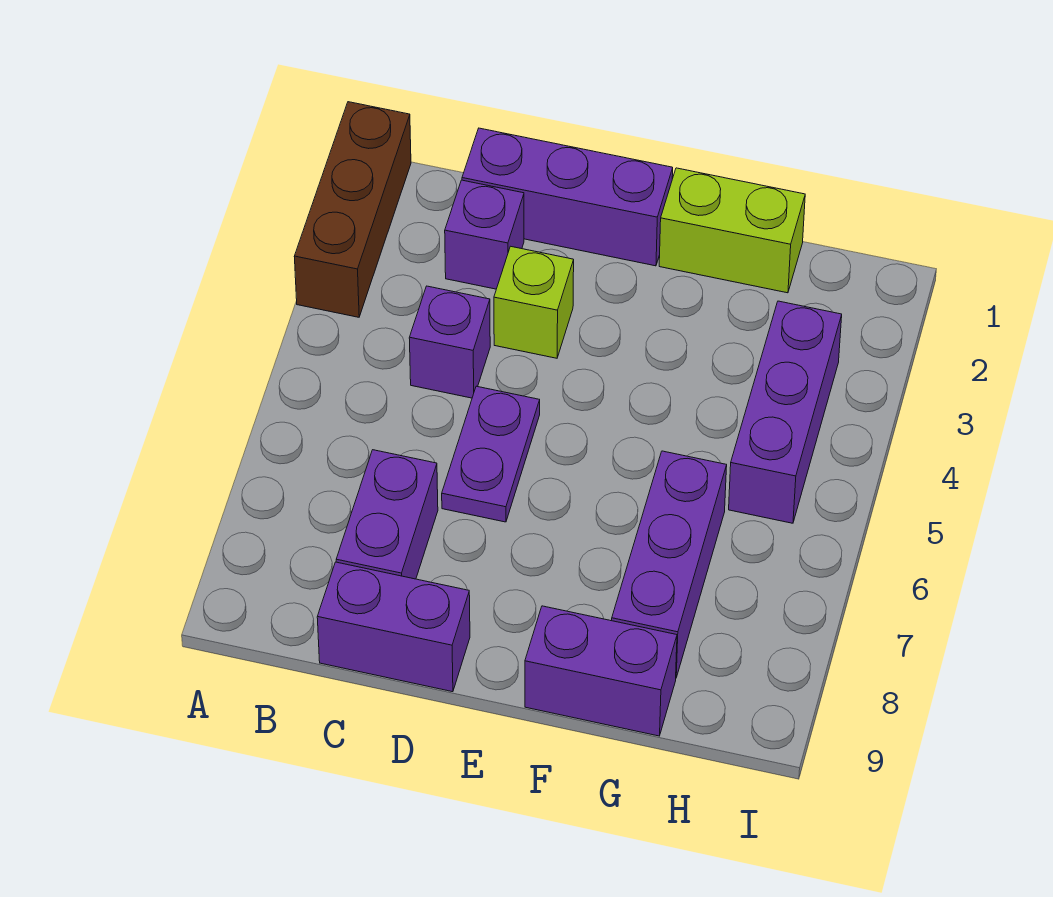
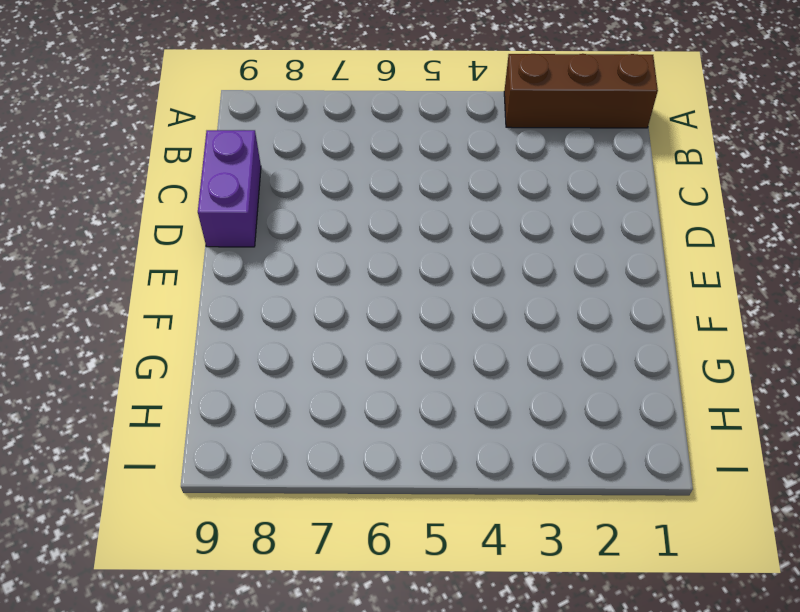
none -> purple brick C1:E1 level 1
none -> purple brick C2 level 1
none -> purple brick C4 level 1

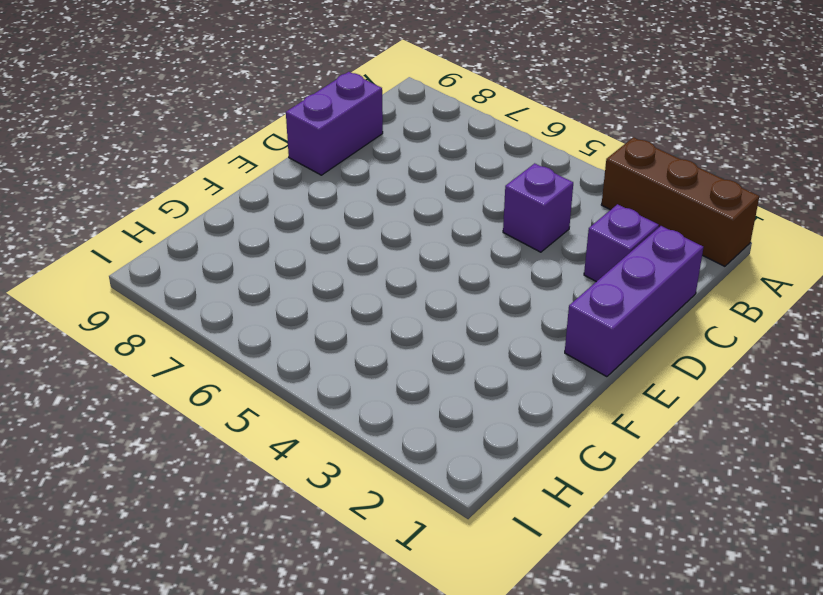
none -> purple brick C7:C8 level 1
none -> lime brick D3 level 1
none -> purple plate D5:D6 level 1

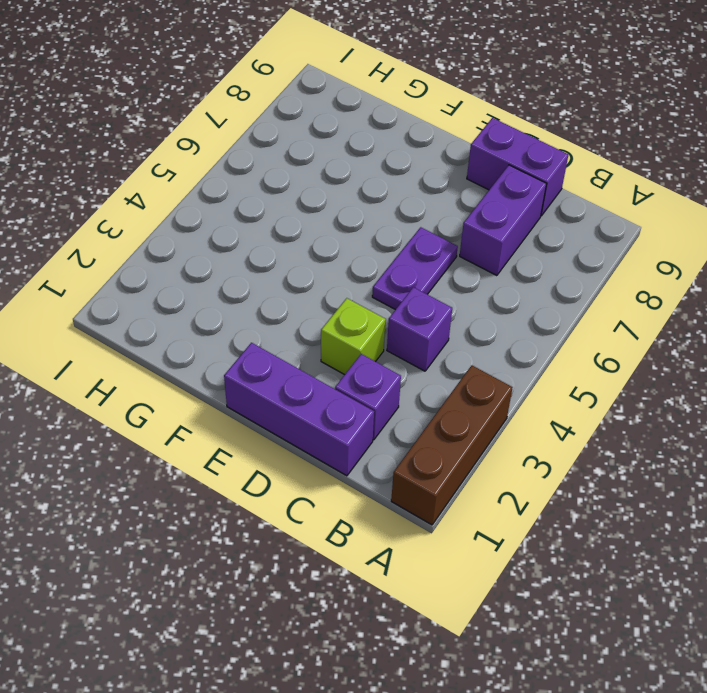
none -> lime brick F1:G1 level 1
none -> purple brick F9:G9 level 1
none -> purple brick G6:G8 level 1

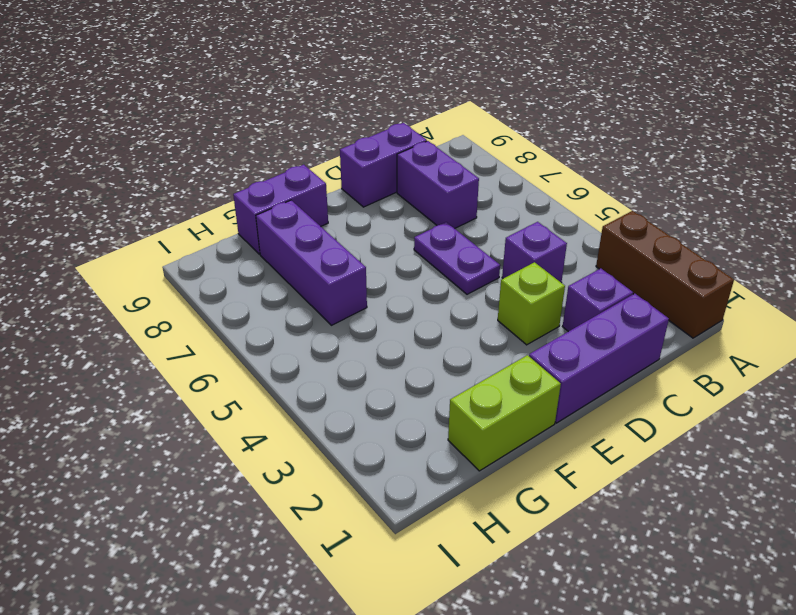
none -> purple brick H3:H5 level 1

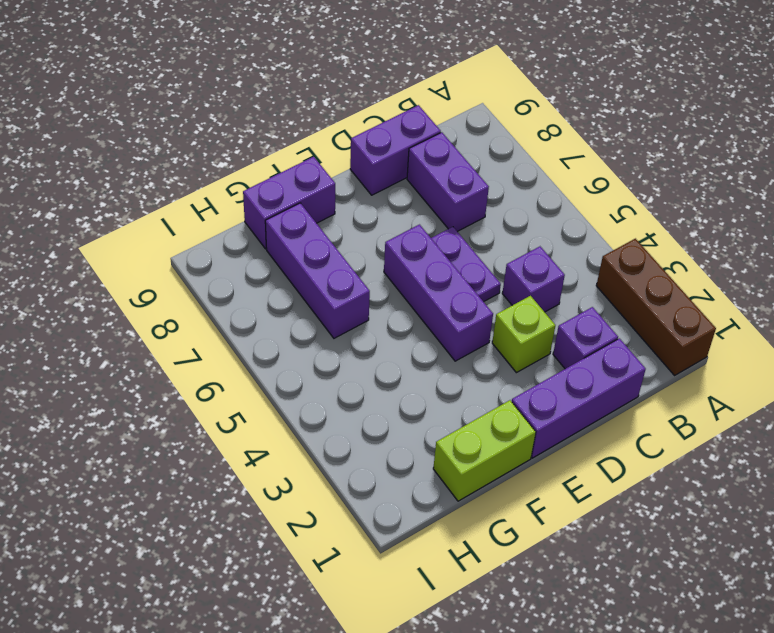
purple brick E4:E6 level 1 -> purple brick H3:H5 level 1

